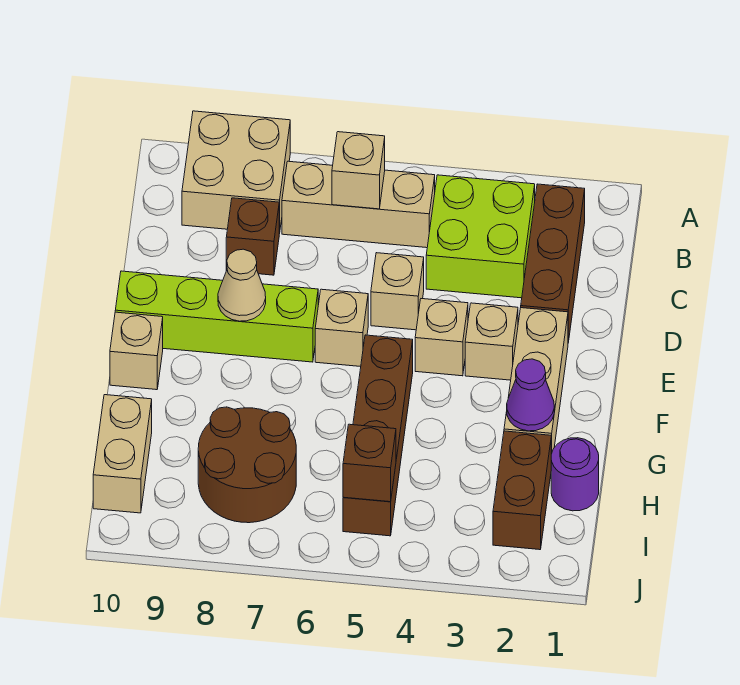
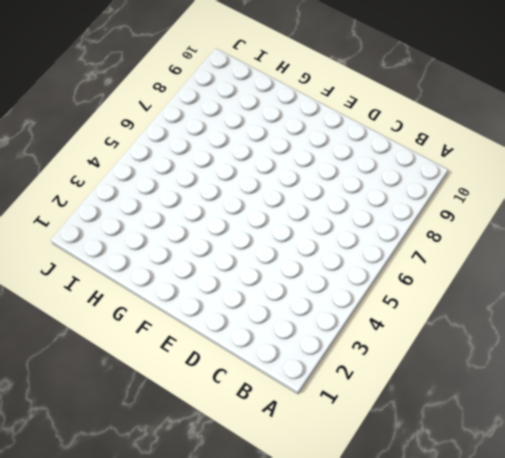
none -> tan brick A8:B9 level 1
none -> brown brick B2:D2 level 1
none -> lime brick B3:C4 level 1

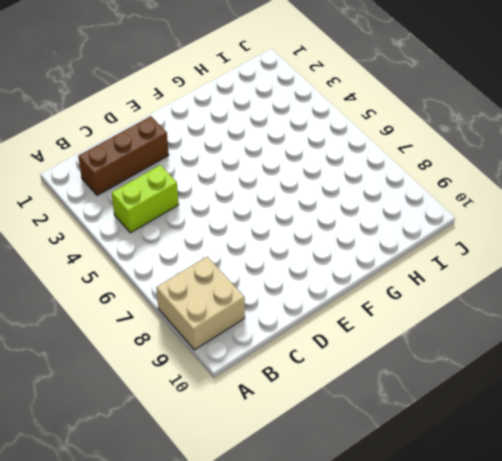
lime brick B4:C4 level 1 -> lime brick B3:C4 level 1
none -> tan brick B5:B7 level 1
none -> brown brick C8 level 1
none -> tan brick D5 level 1

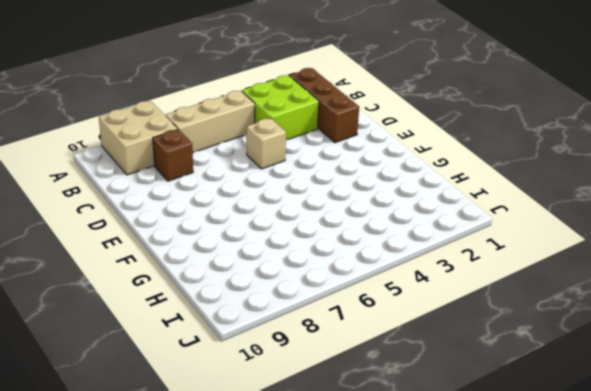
none -> tan brick E2:G2 level 1
none -> tan brick E3 level 1
none -> tan brick E4 level 1

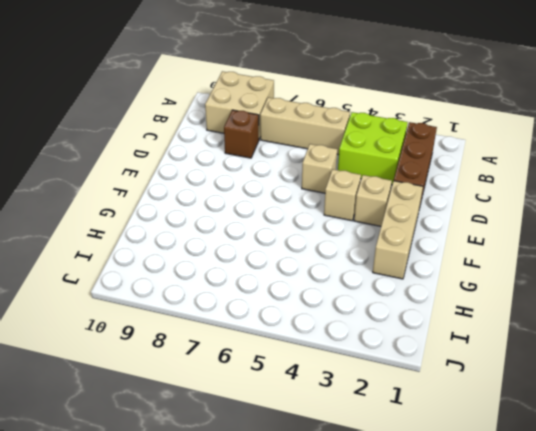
none -> tan brick E6 level 1
none -> lime brick E7:E10 level 1
none -> brown brick F5:I5 level 1

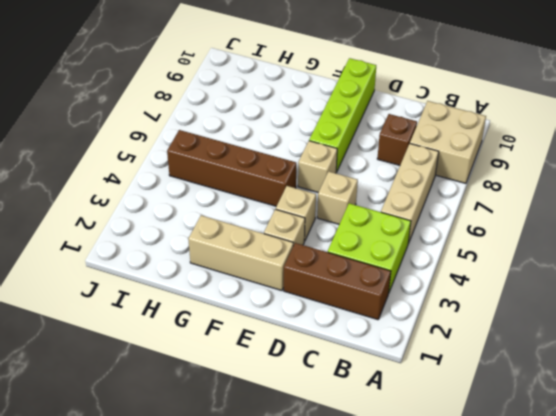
none -> tan brick F10 level 1
none -> purple round brick H1 level 1
none -> brown brick H2:I2 level 1

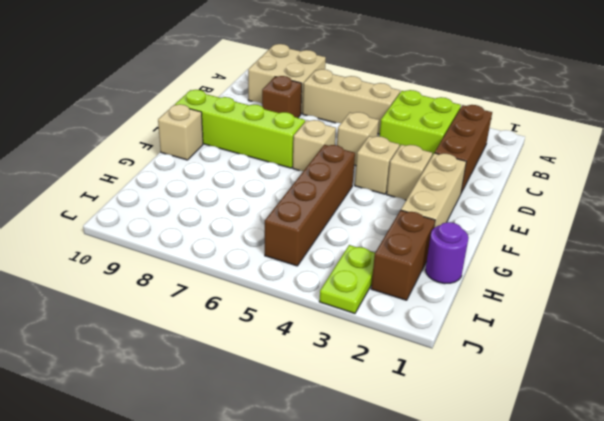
lime plate I3:J3 level 1 -> none
none -> brown round brick H7:I8 level 1
none -> tan brick H10:I10 level 1
none -> tan brick B6 level 2

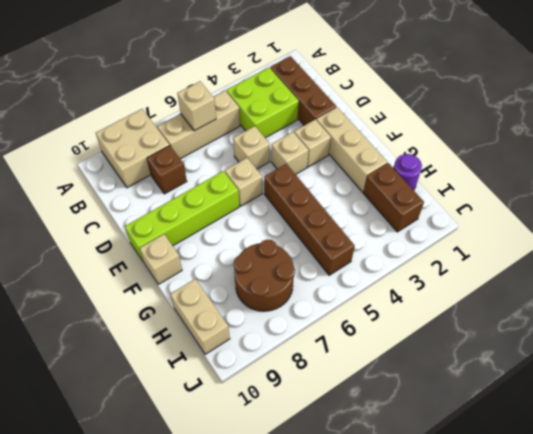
none -> tan cone E8 level 2
none -> purple cone G2 level 2
none -> brown brick I5 level 2

